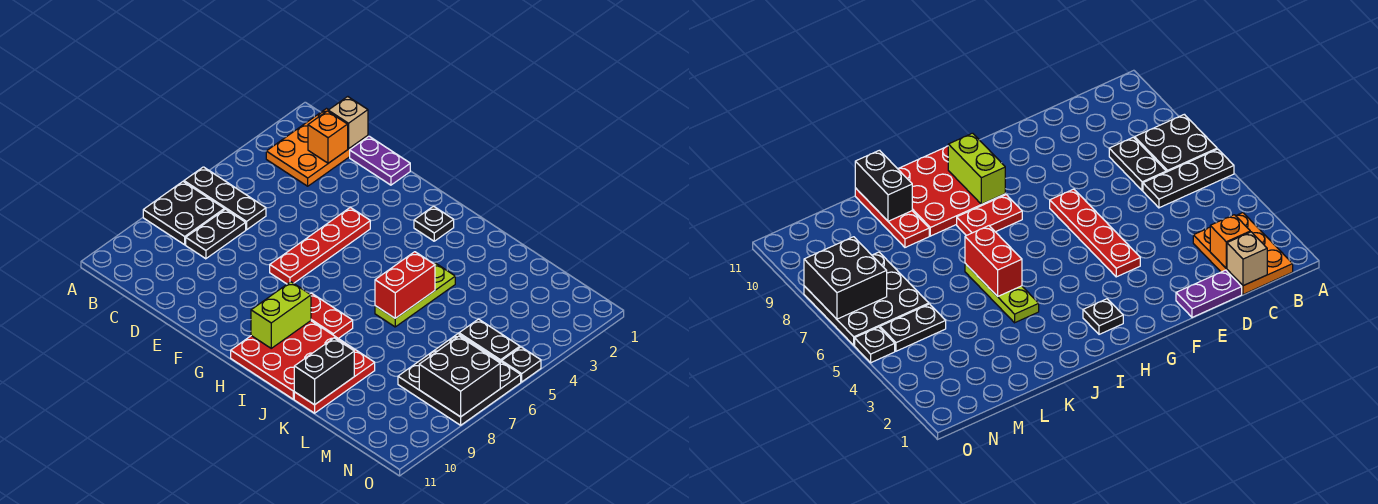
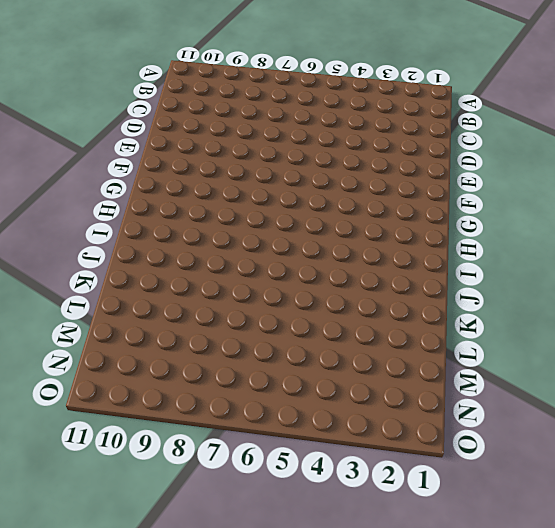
none -> black plate A6:C6 level 1
none -> black plate A7:B8 level 1
none -> orange plate B1:C3 level 1

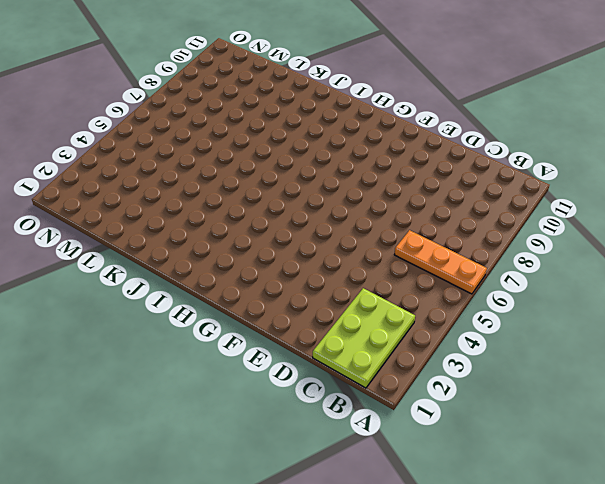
orange plate A6:C6 level 1 -> black plate A6:C6 level 1
lime plate B1:C3 level 1 -> orange plate B1:C3 level 1
none -> black plate A7:B8 level 1
none -> black plate C7:C8 level 1
none -> purple plate D1:E1 level 1

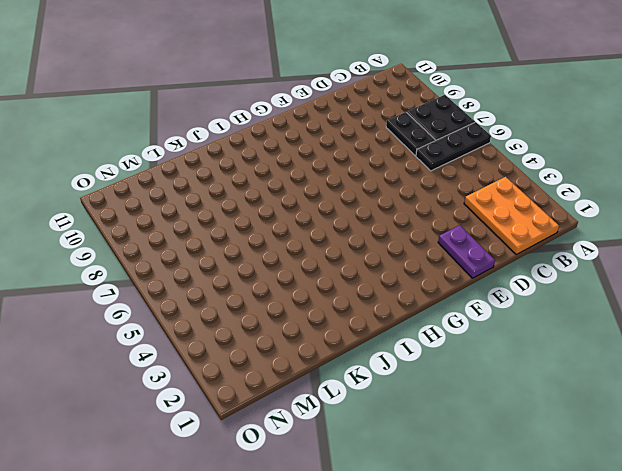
purple plate E1:E2 level 1 -> purple plate D1:E1 level 1
none -> red plate F4:F7 level 1
none -> black plate H2 level 1
none -> red plate H8:I8 level 1

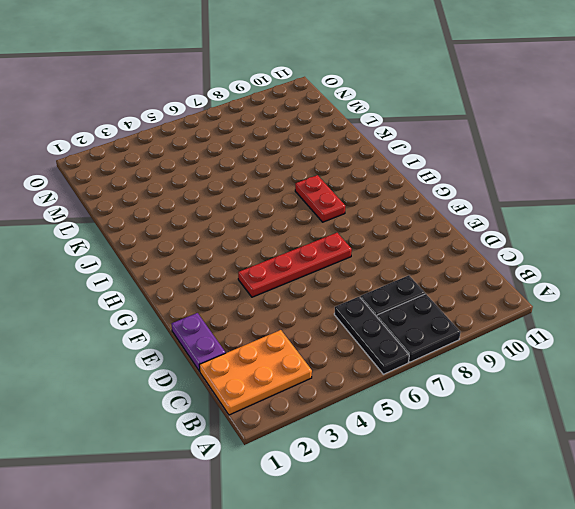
none -> black plate H2 level 1
none -> red plate H9:J11 level 1
none -> lime plate J4:J6 level 1

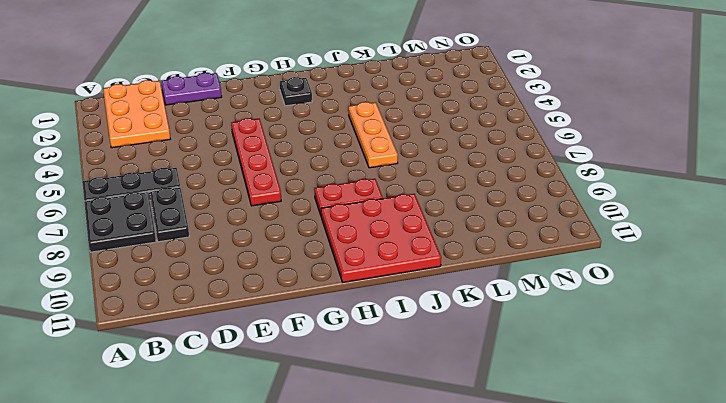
orange plate J4:J6 level 1 -> lime plate J4:J6 level 1
none -> red plate K9:K11 level 1
none -> black plate M5:N5 level 1
none -> black plate M6:O8 level 1

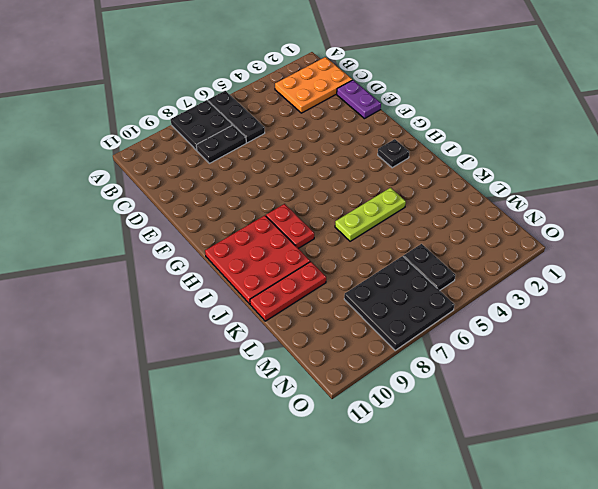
none -> red plate F4:F7 level 1
none -> black plate O5 level 1
none -> tan brick C1 level 2

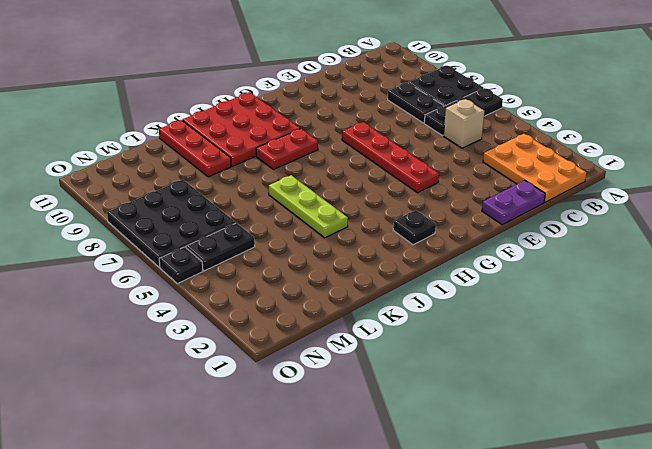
tan brick C5 level 1 -> tan brick C1 level 2
none -> orange brick C2 level 2
none -> lime brick H9:H10 level 2
none -> red brick J5:J6 level 2

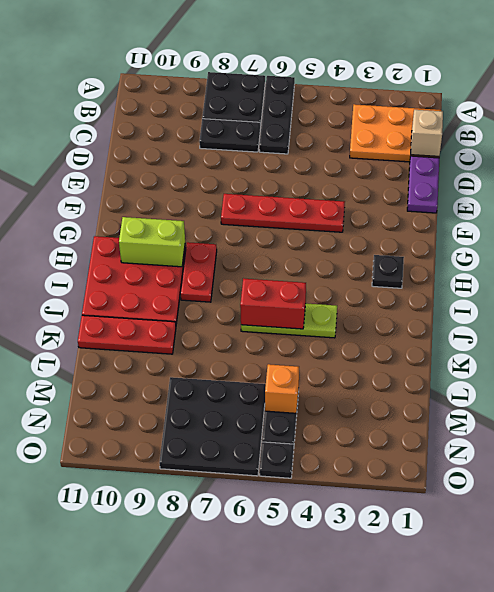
orange brick M5 level 2 -> orange brick C2 level 2
none -> black brick K10:K11 level 2
none -> black brick N7:O8 level 2

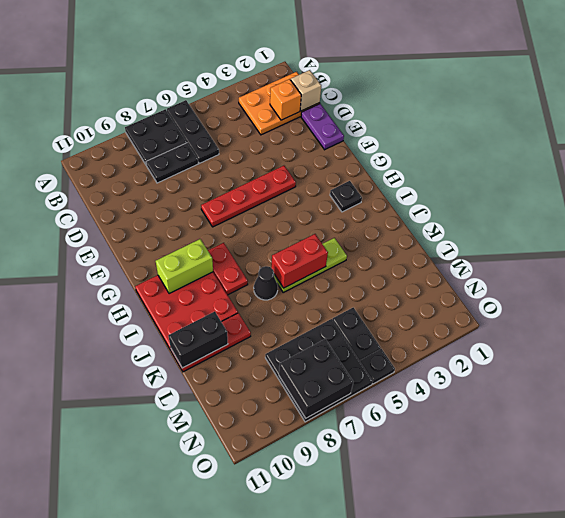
black cone J7 level 1 -> none

